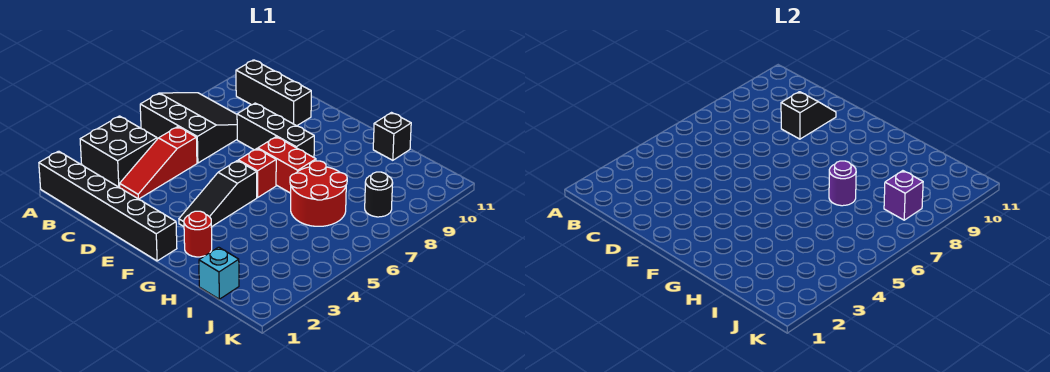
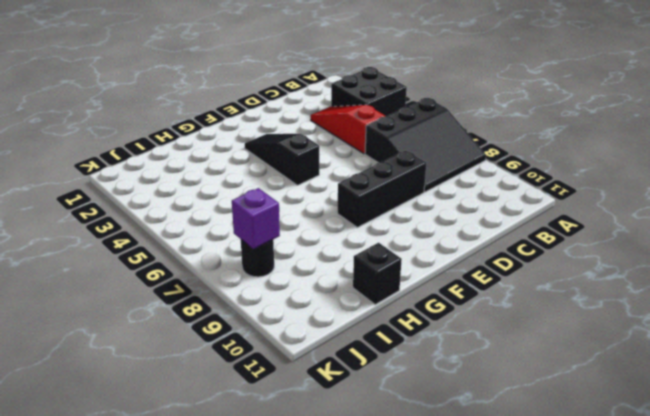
none -> black brick A1:F1 level 1
none -> black brick B10:D10 level 1
none -> red brick F6 level 1

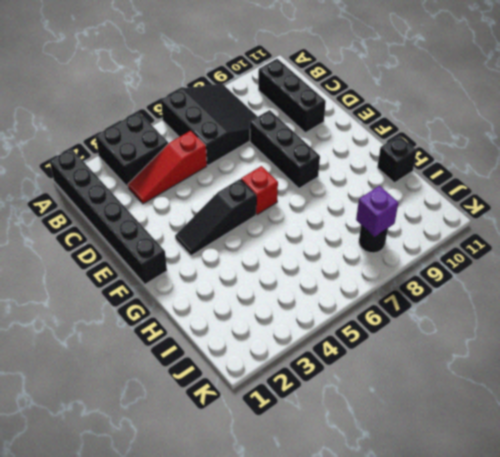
none -> red brick F7:G7 level 1
none -> red round brick G2 level 1
none -> red round brick H6:I7 level 1

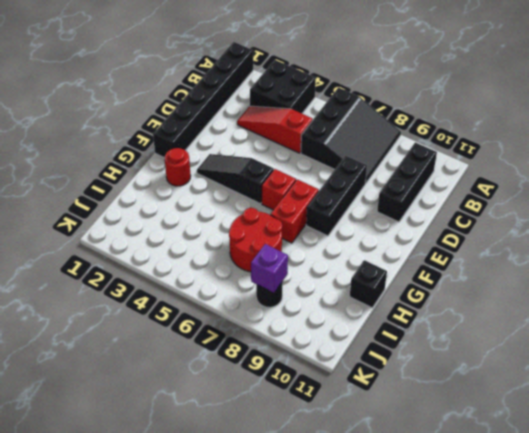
none -> cyan brick I1 level 1
none -> black slope D9:D10 level 2 top 9
none -> purple round brick H7 level 2

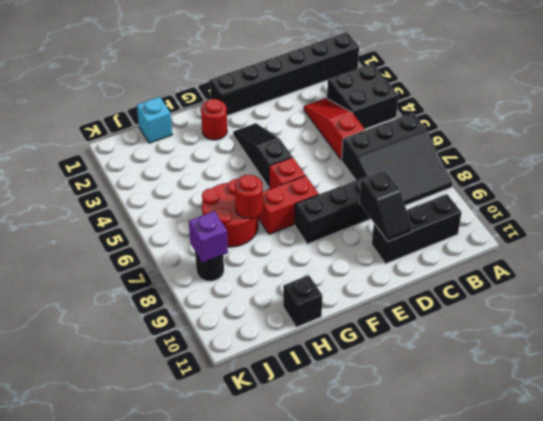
red round brick H7 level 2 -> purple round brick H7 level 2

